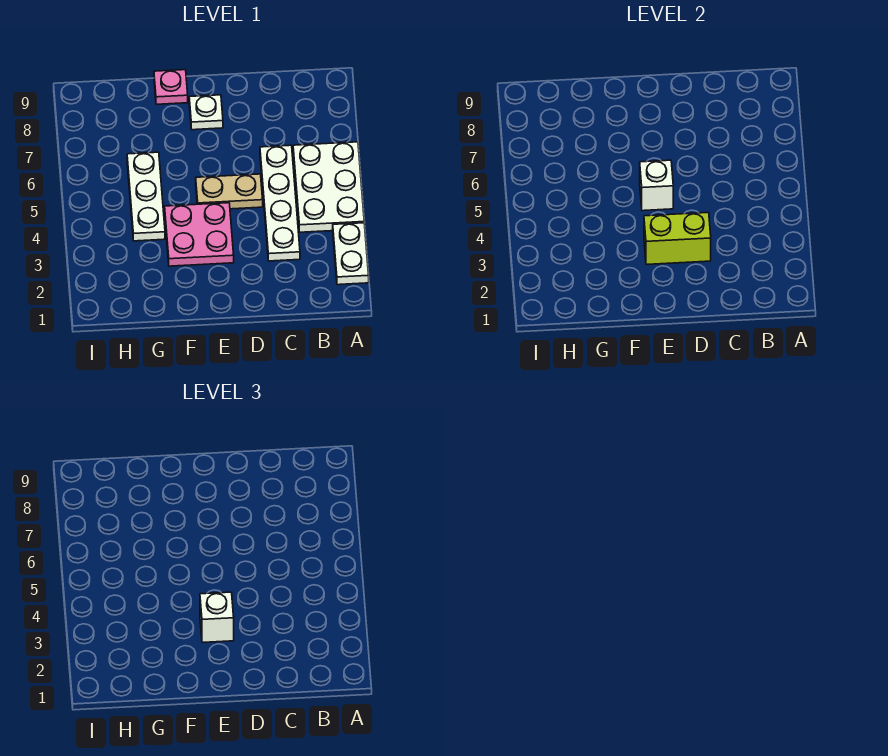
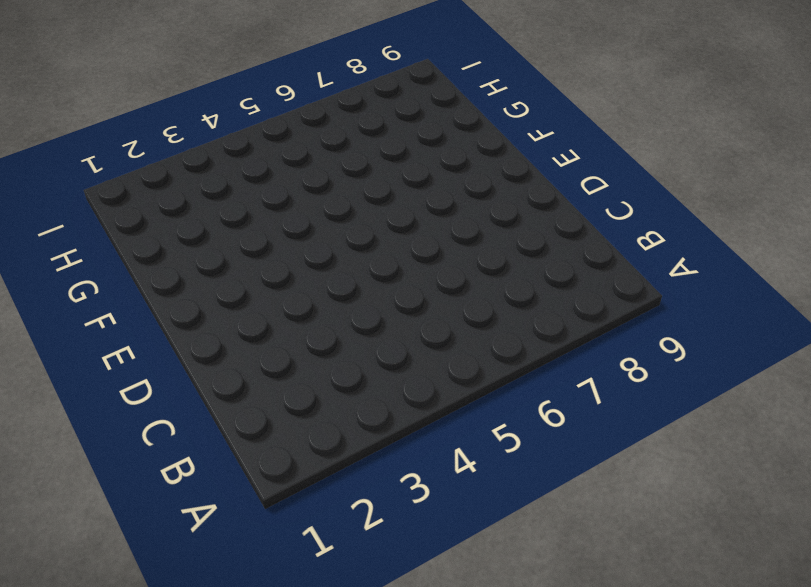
none -> white plate A2:A3 level 1
none -> white plate A4:B6 level 1

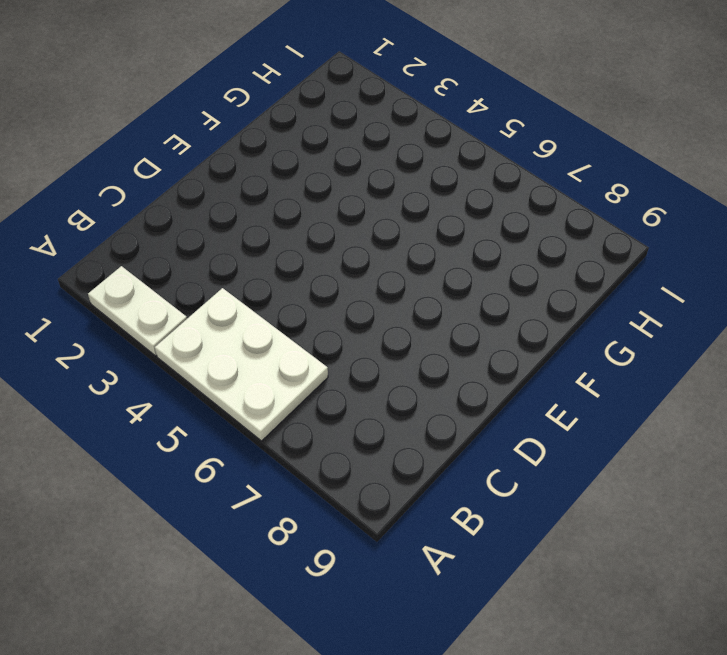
none -> white plate C3:C6 level 1
none -> tan plate D5:E5 level 1

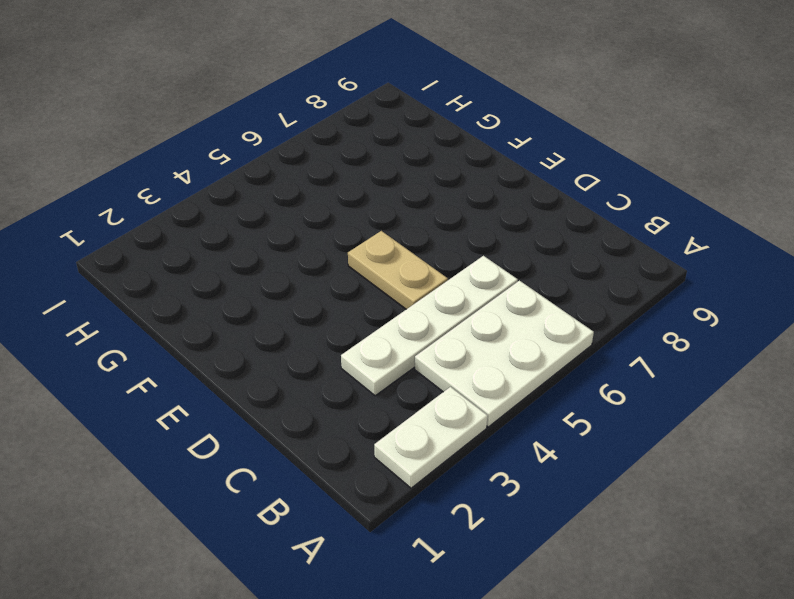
none -> pink plate E3:F4 level 1
none -> white plate E8 level 1

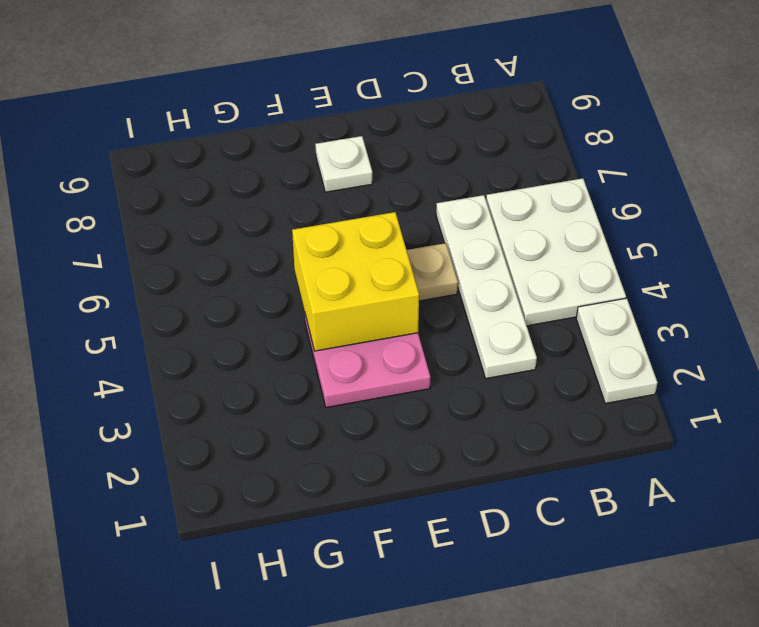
yellow brick E4:F5 level 2 -> white brick E5 level 2
none -> pink plate F9 level 1
none -> white plate G4:G6 level 1

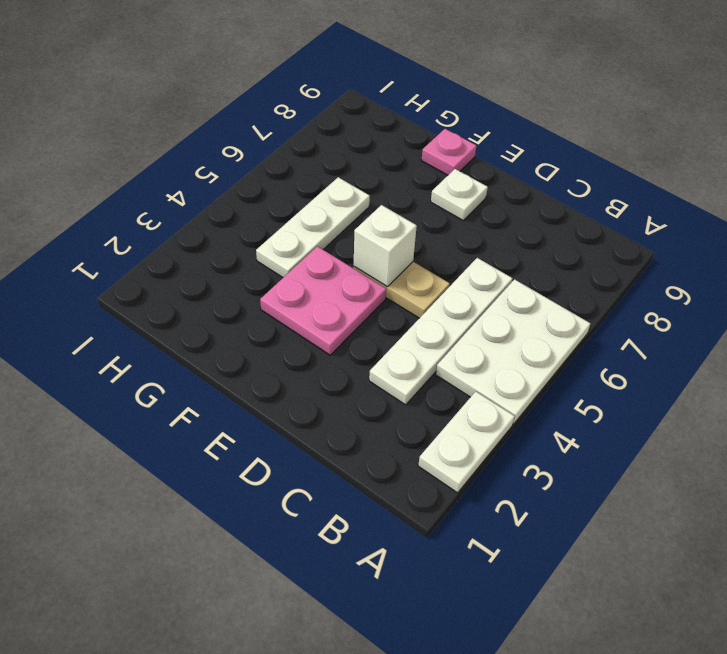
none -> lime brick D3:E3 level 2
none -> white brick E3 level 3

